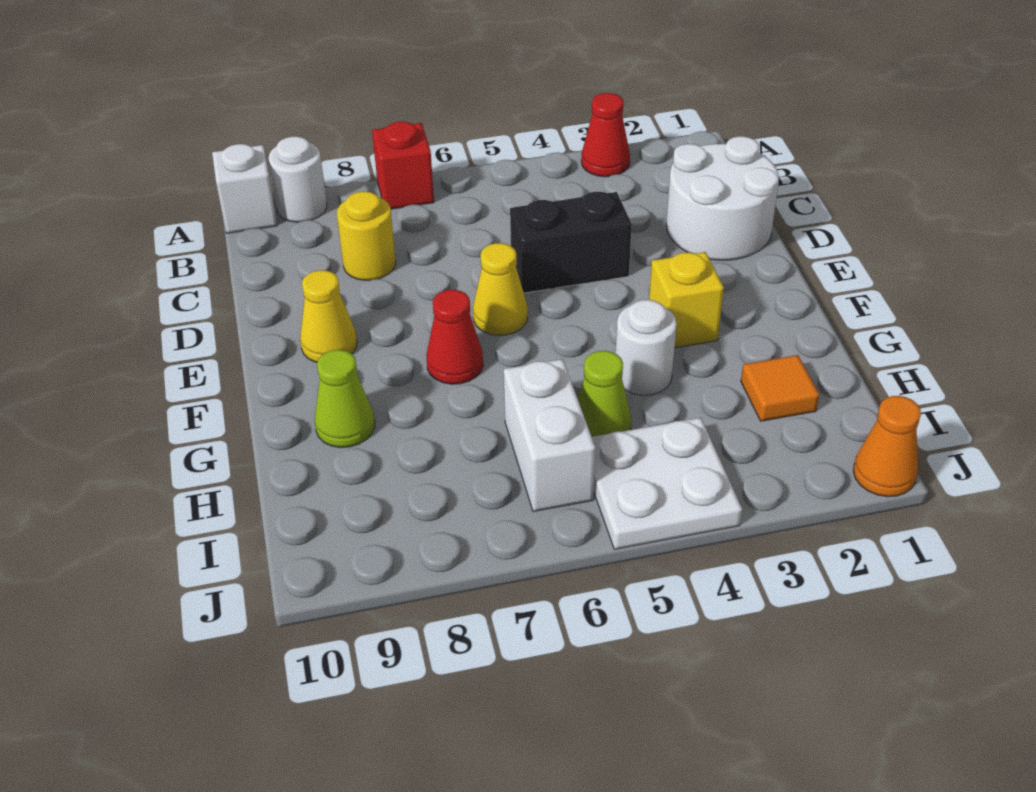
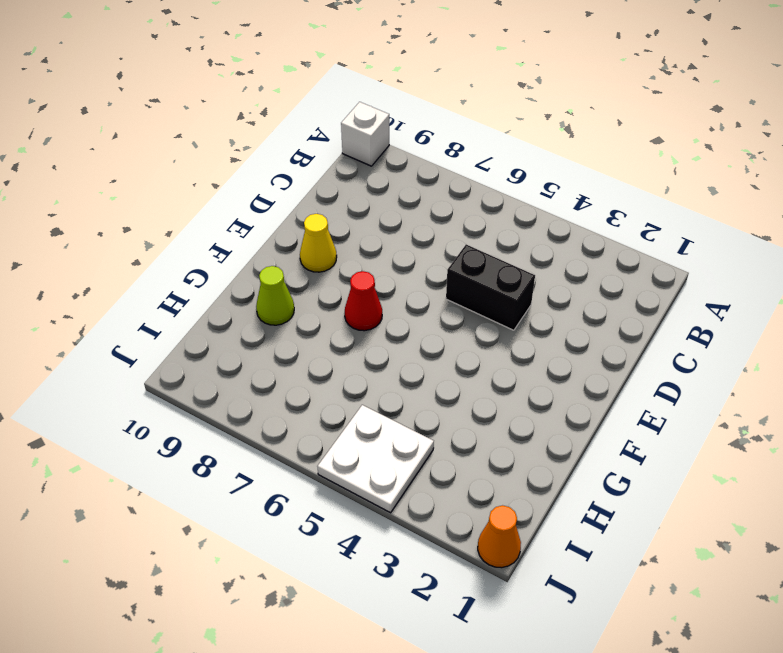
none -> red cone A3 level 1
none -> red brick A7 level 1
none -> white round brick A9 level 1

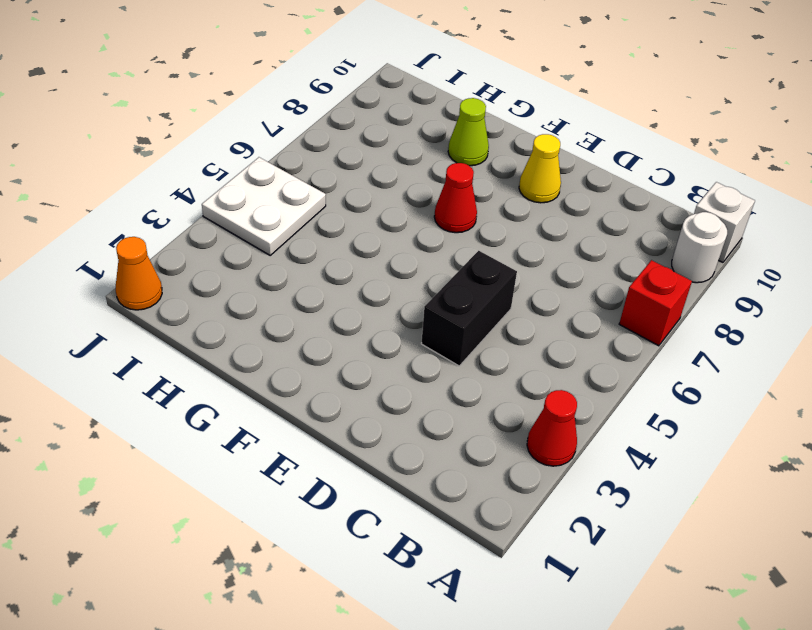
none -> white round brick C1:D2 level 1
none -> yellow round brick C8 level 1
none -> yellow cone E6 level 1

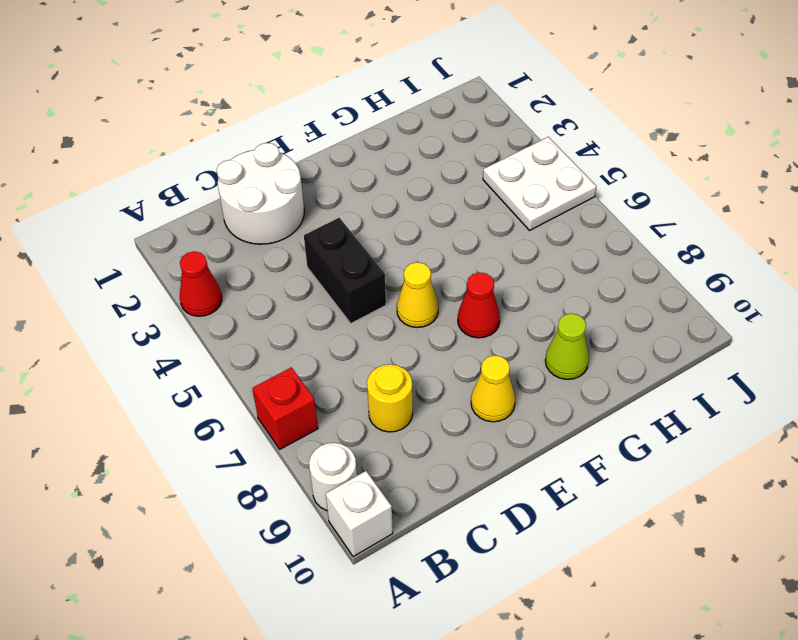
none -> yellow brick F3 level 1
none -> white round brick G4 level 1
none -> orange tile H2 level 1

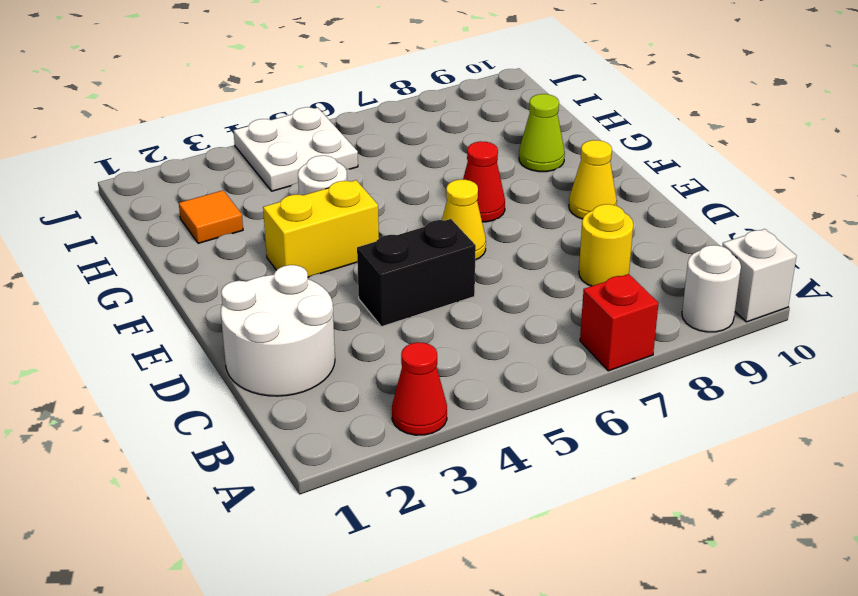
yellow brick F3:F4 level 1 -> yellow brick F3 level 1
none -> lime cone H5 level 1
none -> white brick H6:I6 level 1
none -> orange cone J1 level 1

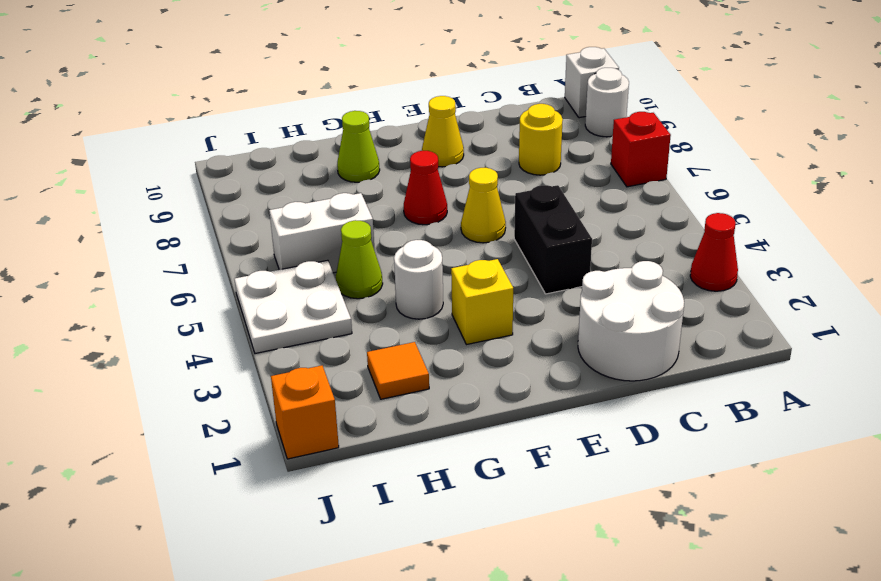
orange brick J1 level 1 -> orange cone J1 level 1

